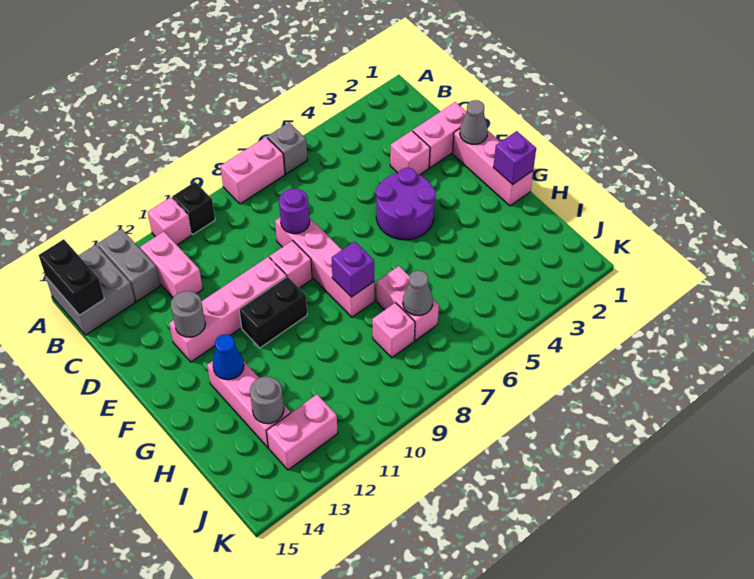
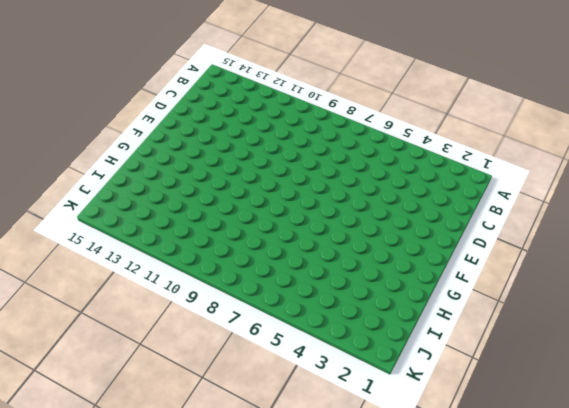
none -> grey brick A6 level 1
none -> pink brick A7:A8 level 1
none -> black brick A10 level 1

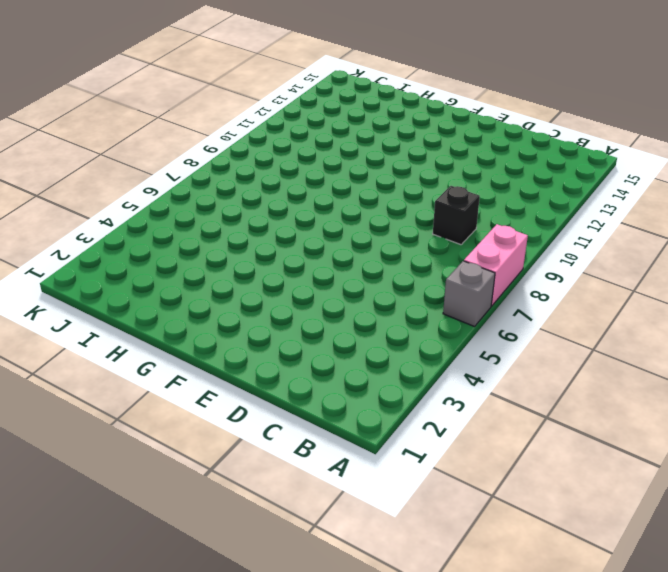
black brick C9 level 1 -> black brick A10 level 1
none -> pink brick A11 level 1
none -> grey brick A13:B13 level 1
none -> grey brick A14:B15 level 1

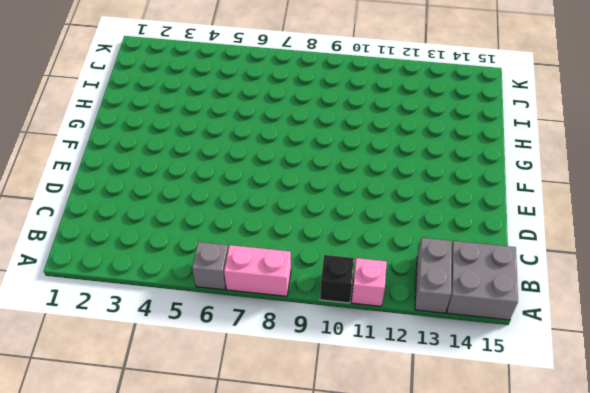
none -> pink brick B12:C12 level 1
none -> pink brick D1:D2 level 1
none -> pink brick D3 level 1

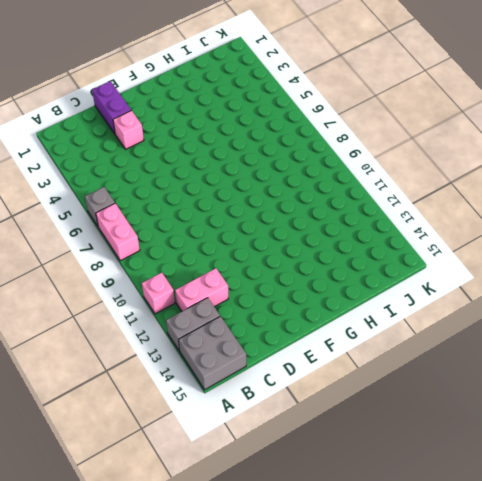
purple brick D1:D2 level 1 -> pink brick D1:D2 level 1
none -> black brick A10 level 1
none -> pink brick D8:G8 level 1
none -> pink brick E1:G1 level 1

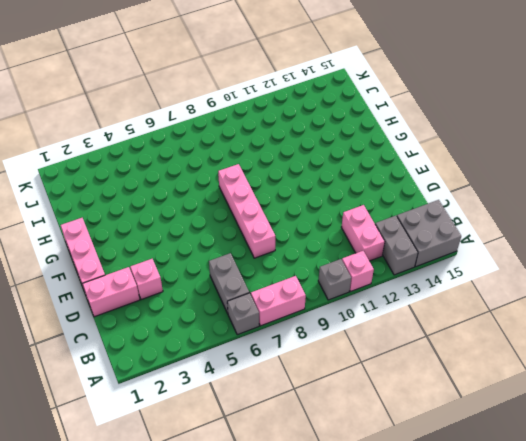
grey brick A10 level 1 -> black brick A10 level 1
grey brick B6:C6 level 1 -> none
none -> purple round brick E4:F5 level 1
none -> pink brick E9 level 1
none -> pink brick E10:E13 level 1

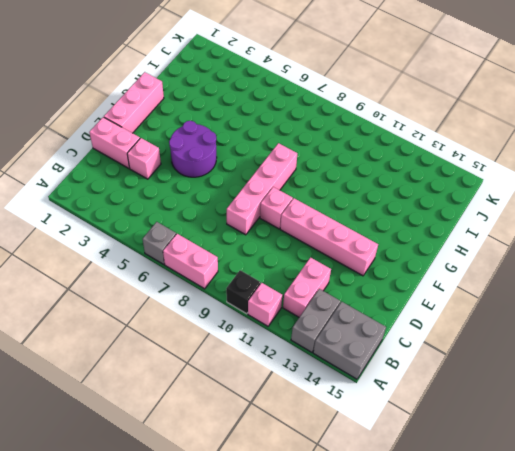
none -> black brick F10:F11 level 1
none -> pink brick G13:I13 level 1
none -> pink brick H7:I7 level 1

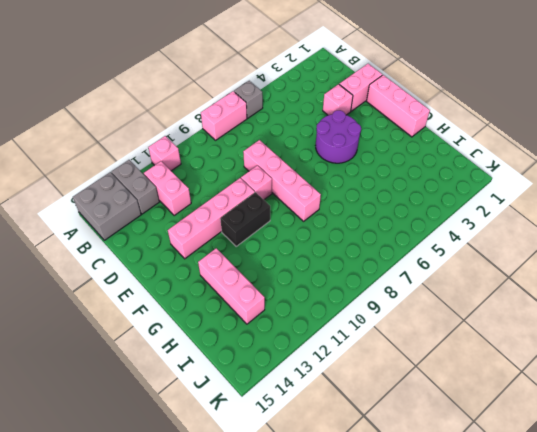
none -> black brick A10 level 1
none -> pink brick H7:I7 level 1
none -> pink brick I8 level 1

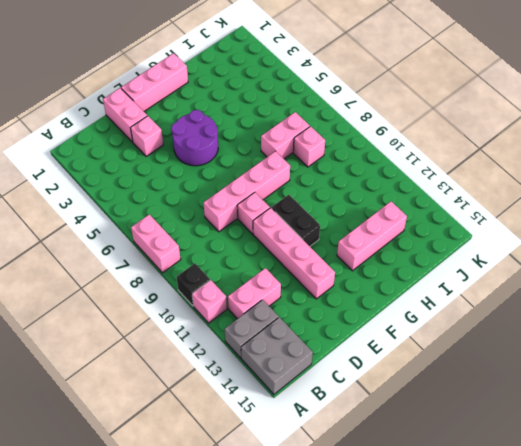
none -> grey brick A6 level 1
none -> pink brick J12:J13 level 1
none -> black brick A15:B15 level 2

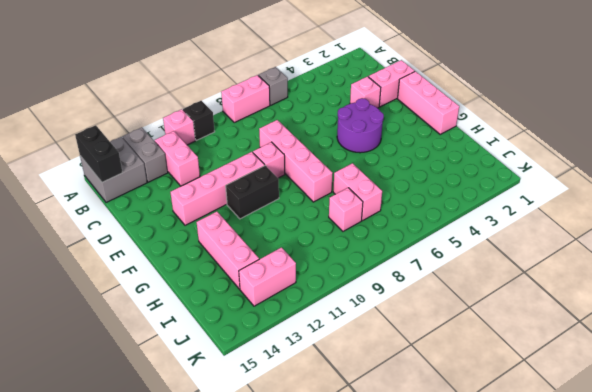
none -> purple round brick D8 level 2
none -> grey cone E1 level 2
none -> grey round brick E13 level 2

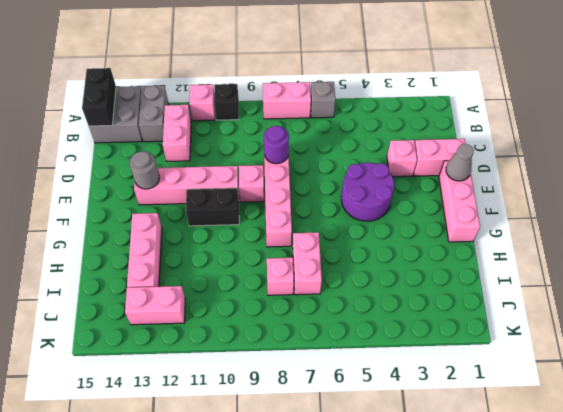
none -> purple brick G1 level 2
none -> purple brick G8 level 2
none -> blue cone G13 level 2

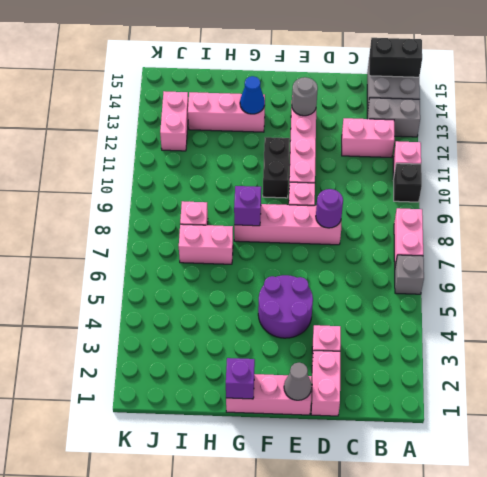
none -> grey cone I7 level 2
none -> grey round brick I13 level 2

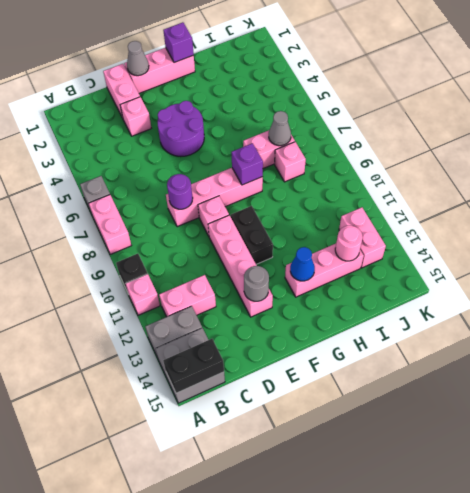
pink round brick I13 level 2 -> grey round brick I13 level 2

